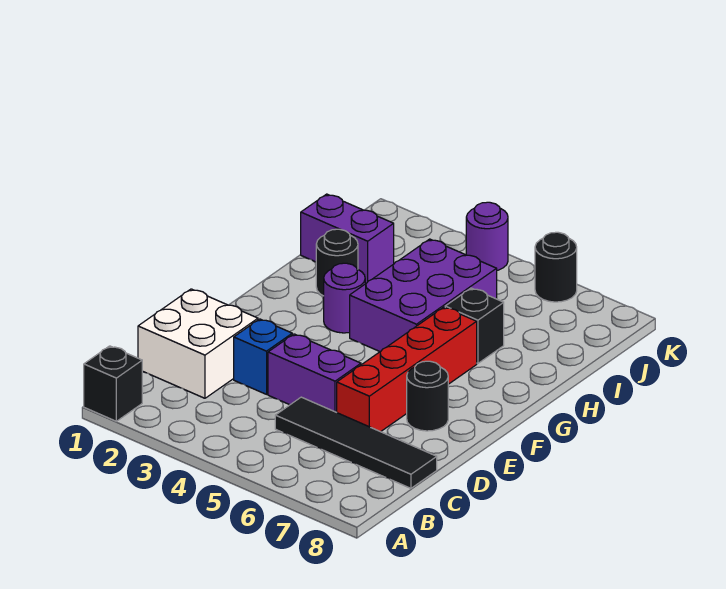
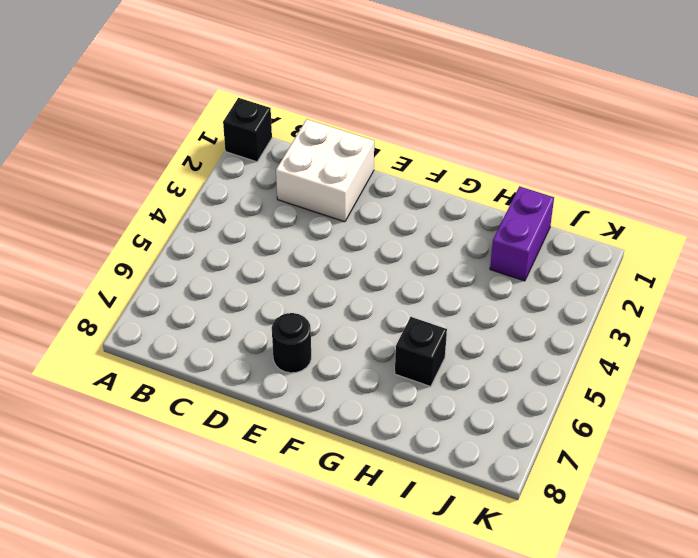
none -> black tile C5:C8 level 1
none -> blue brick D3 level 1
none -> purple brick D4:D5 level 1

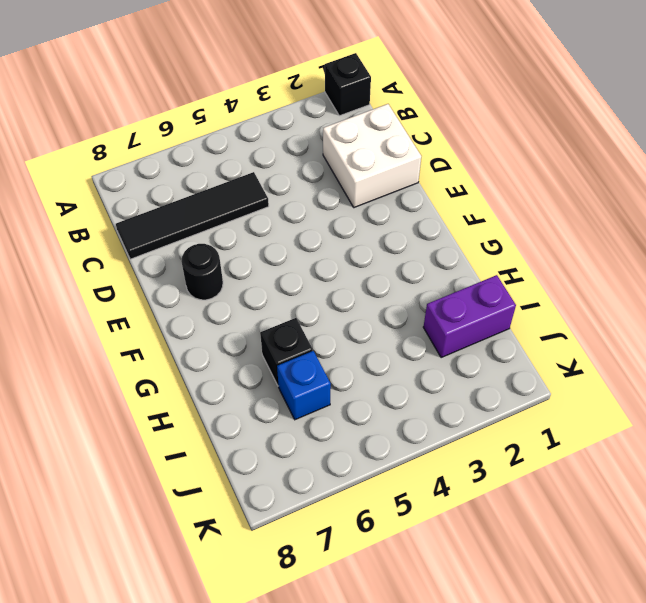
blue brick I6 level 1 -> blue brick D3 level 1
none -> purple brick D4:D5 level 1
none -> red brick D6:G6 level 1
none -> purple round brick G3 level 1

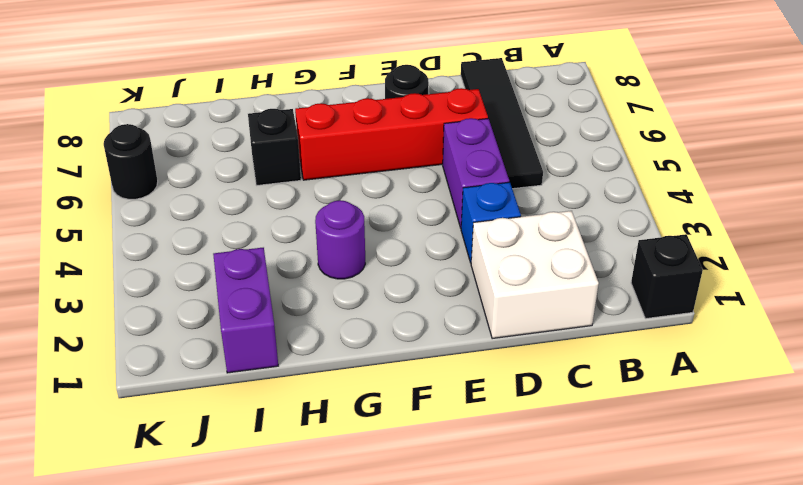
none -> purple brick G4:I5 level 1
none -> black round brick H2 level 1
none -> purple round brick K4 level 1

